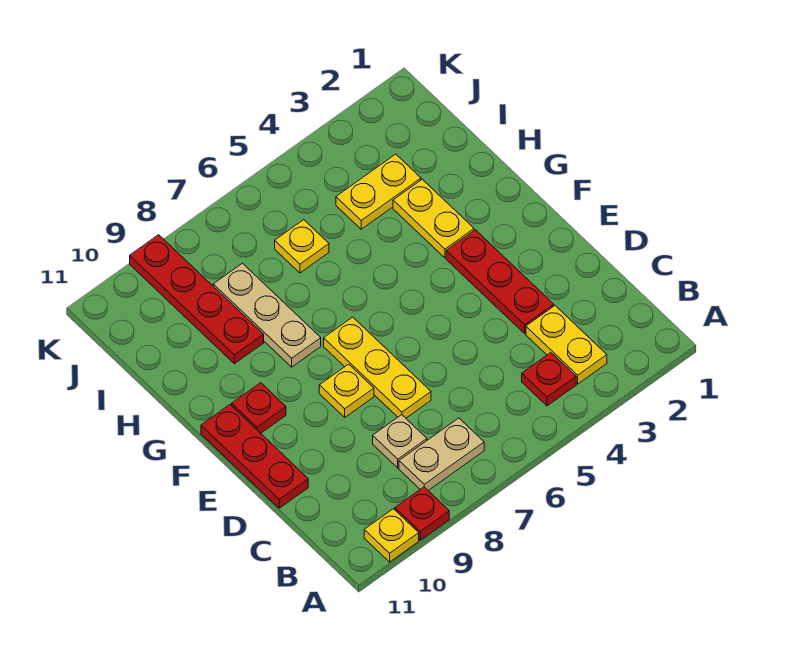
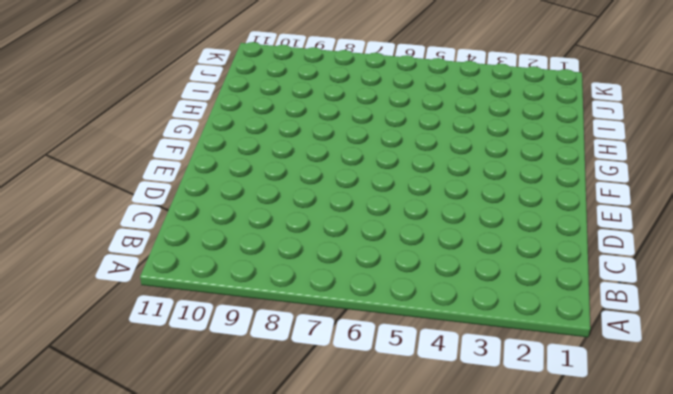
none -> red plate A9 level 1
none -> yellow plate A10 level 1
none -> yellow plate B3:C3 level 1

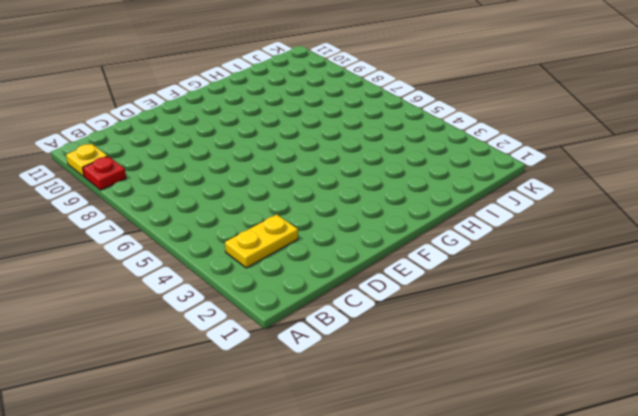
none -> red plate B4 level 1
none -> tan plate B7:B8 level 1
none -> tan plate C8 level 1

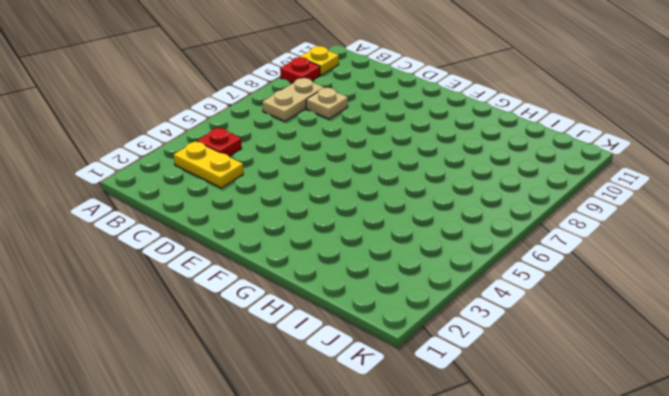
none -> red plate D3:F3 level 1
none -> yellow plate D7:F7 level 1
none -> red plate D11:F11 level 1

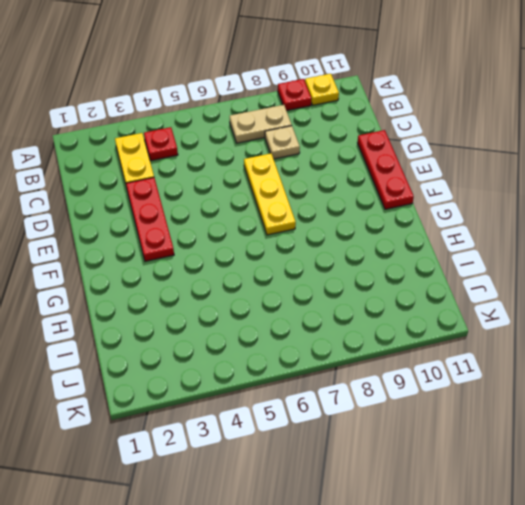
none -> yellow plate E8 level 1
none -> red plate F10 level 1
none -> yellow plate G3:H3 level 1

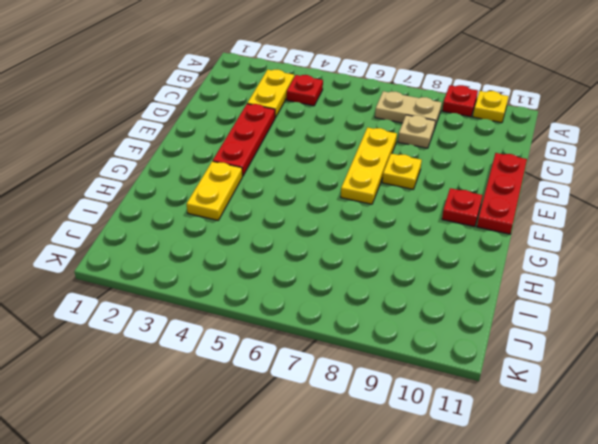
none -> tan plate G8:I8 level 1
none -> red plate H9:K9 level 1
none -> yellow plate I3:I4 level 1

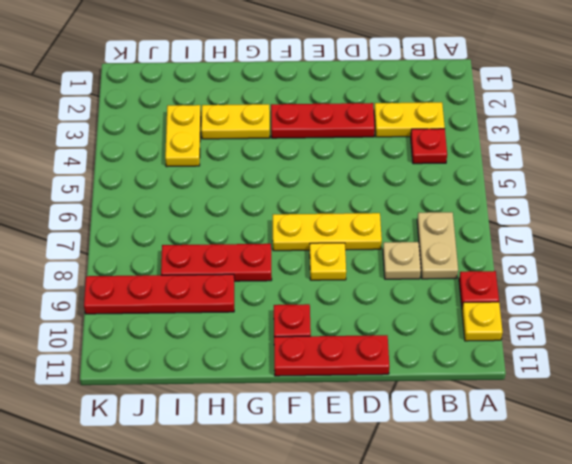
red plate G8:I8 level 1 -> tan plate G8:I8 level 1
none -> yellow plate I6 level 1

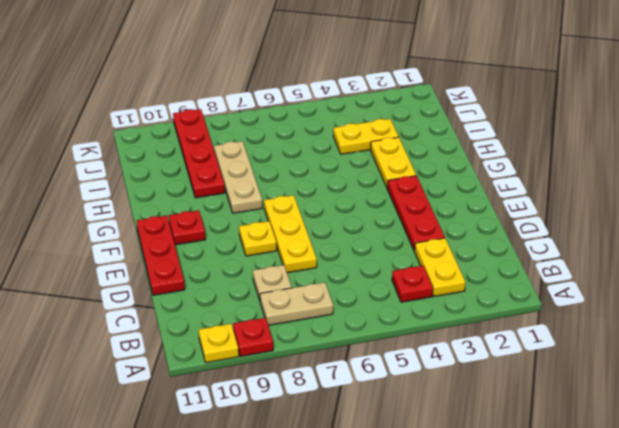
none -> yellow plate I6 level 1

